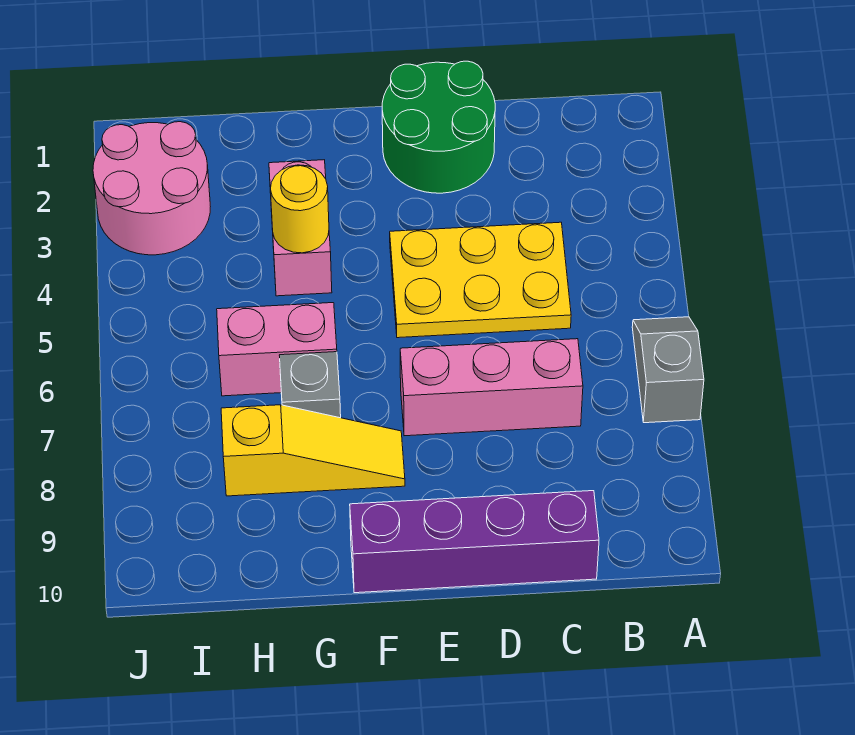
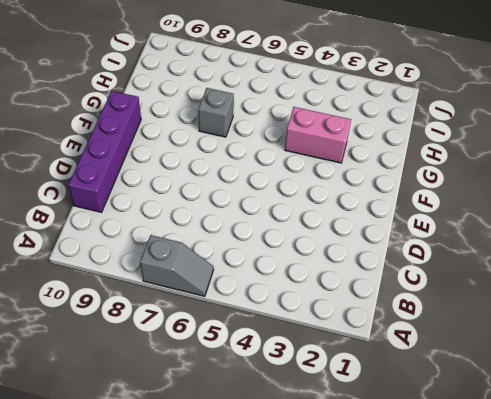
none -> yellow plate C4:E5 level 1
none -> pink brick C7:E7 level 1

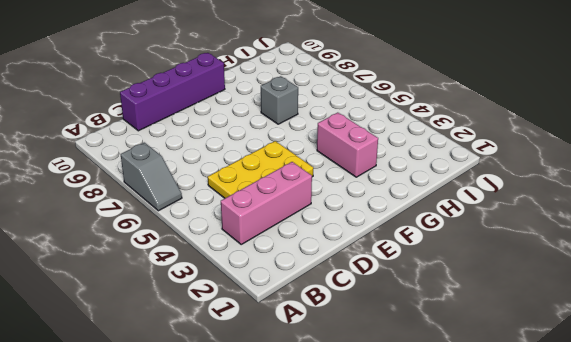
pink brick B3:D3 level 1 -> pink brick C7:E7 level 1
none -> green round brick D1:E2 level 1
none -> yellow slope F8:H8 level 1 top H

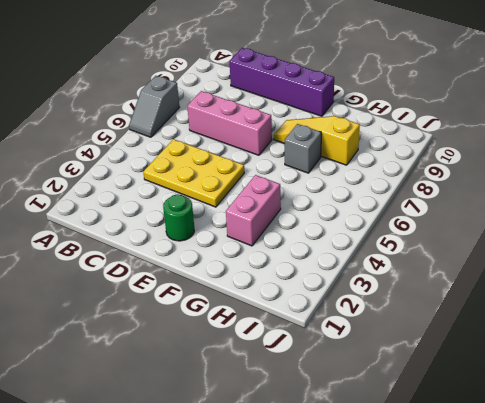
green round brick E2 level 1 -> green round brick D1:E2 level 1
none -> pink brick G6:H6 level 1
none -> pink round brick I2:J3 level 1

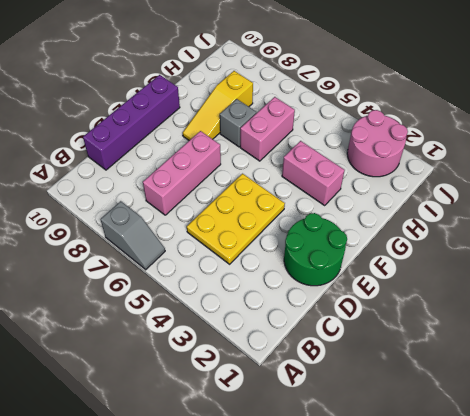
none -> yellow round brick G4 level 2

